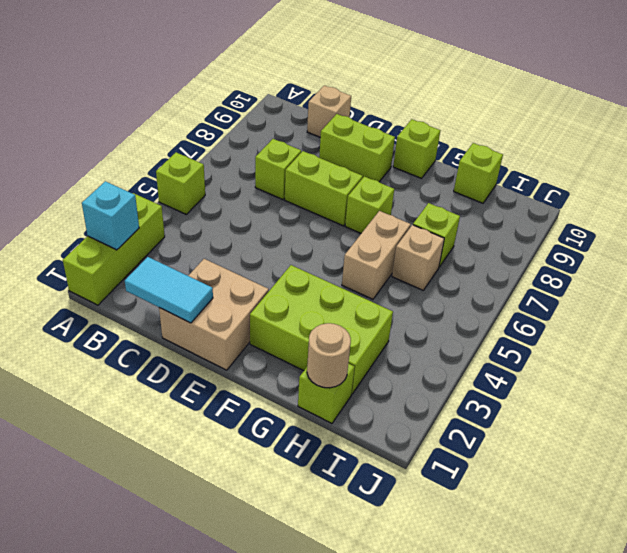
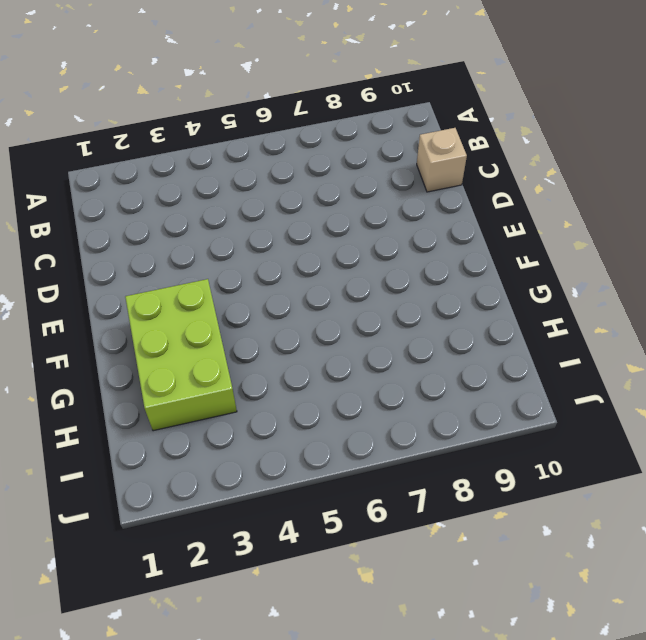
none -> lime brick A1:A3 level 1
none -> lime brick A5 level 1
none -> lime brick C7 level 1

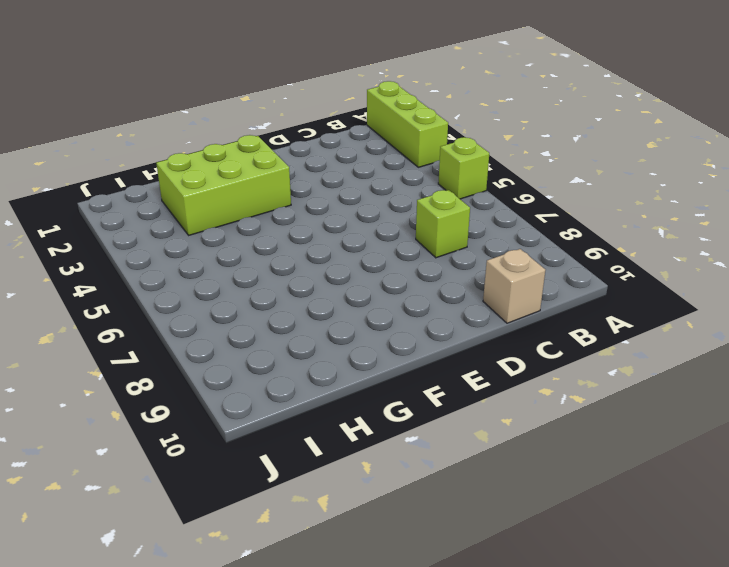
none -> tan brick D1:E2 level 1
none -> lime brick D7:E7 level 1
none -> lime brick D9:E9 level 1

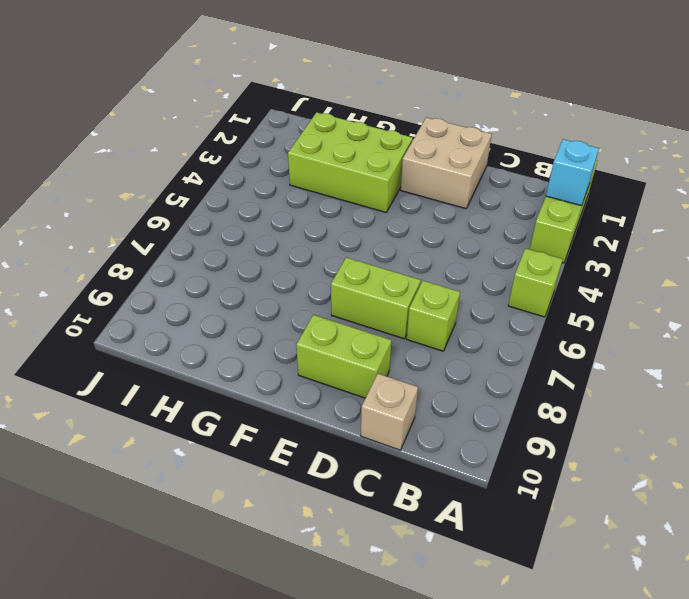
none -> lime brick F7 level 1
none -> lime brick F10 level 1
none -> tan brick G5:G6 level 1

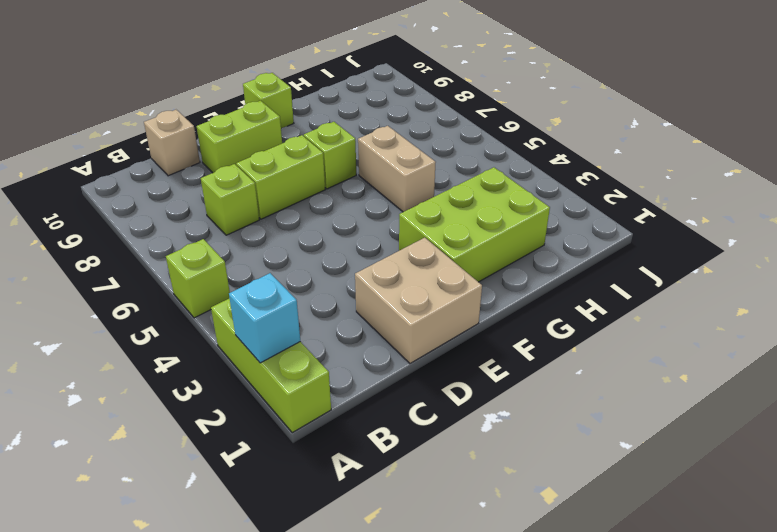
none -> lime brick H1 level 1
none -> tan brick H6 level 1
none -> lime brick H7 level 1

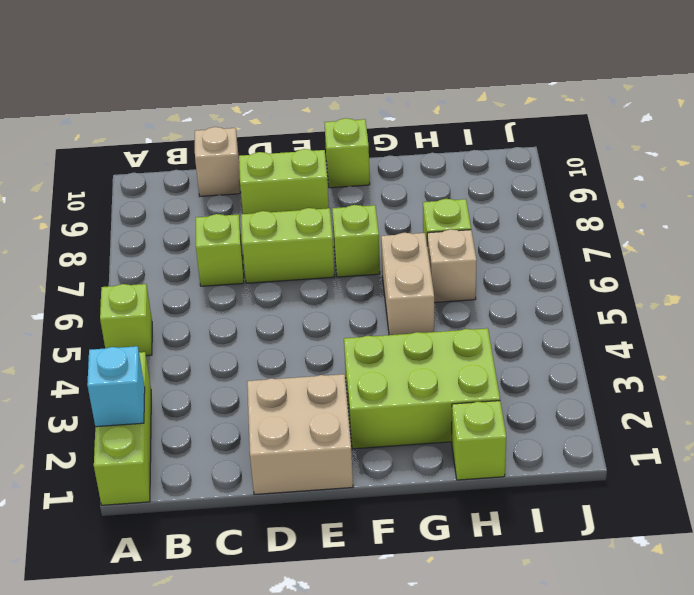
none -> lime brick H10 level 1
none -> cyan tile C1:D1 level 2
none -> tan round brick H1 level 2

